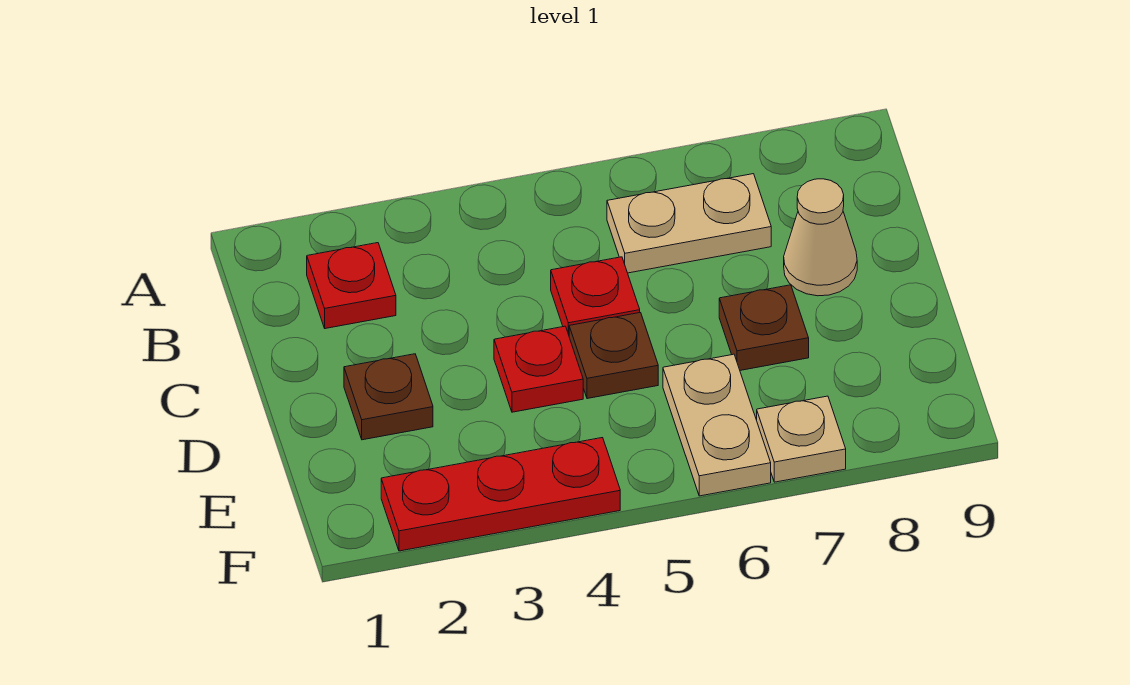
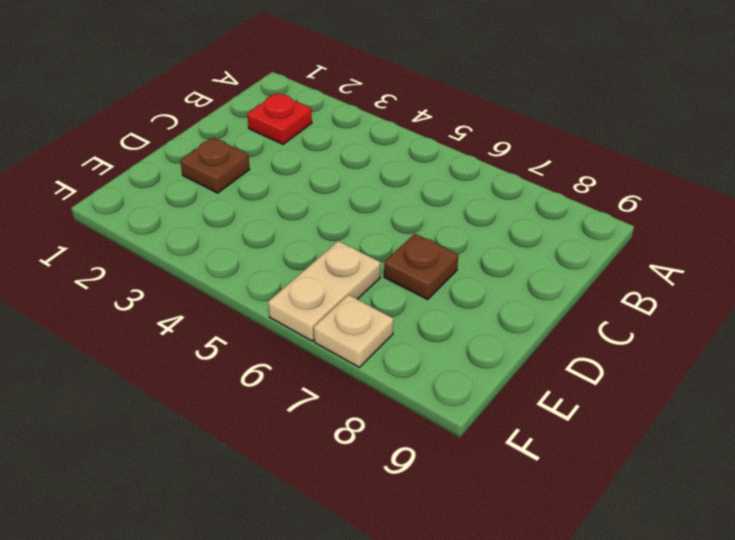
none -> tan plate B6:B7 level 1
none -> red plate C5 level 1

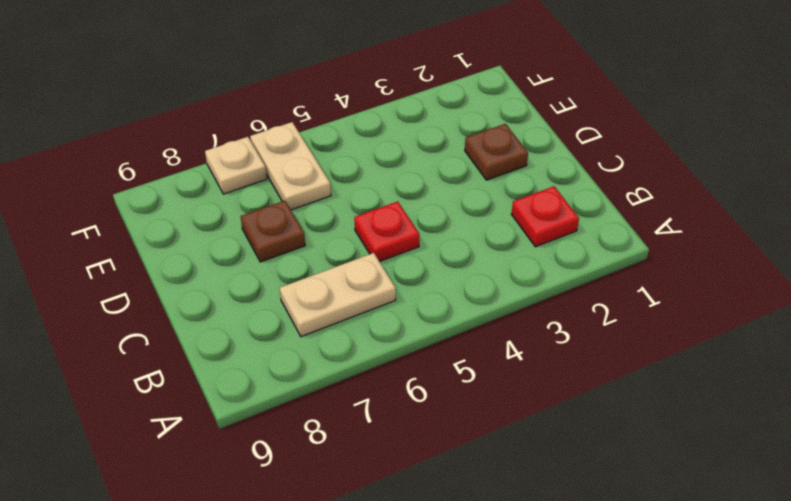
none -> tan cone C8 level 1
none -> red plate D4 level 1

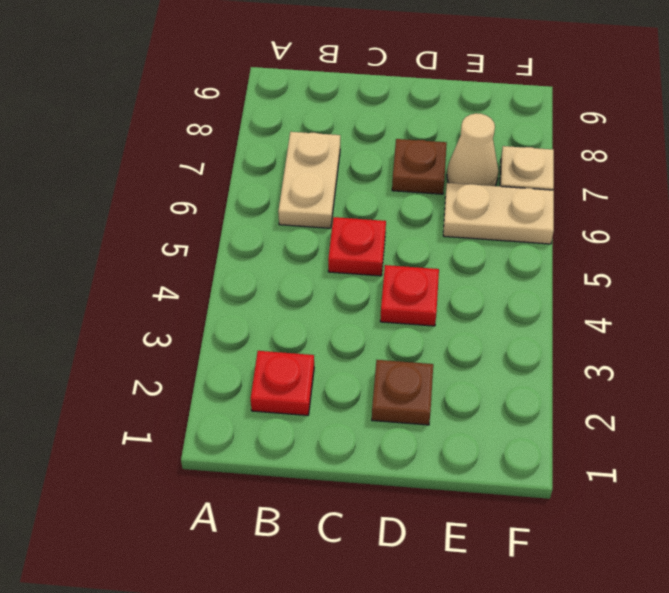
tan cone E7 level 1 -> tan cone C8 level 1
none -> brown plate D5 level 1
none -> red plate F2:F4 level 1

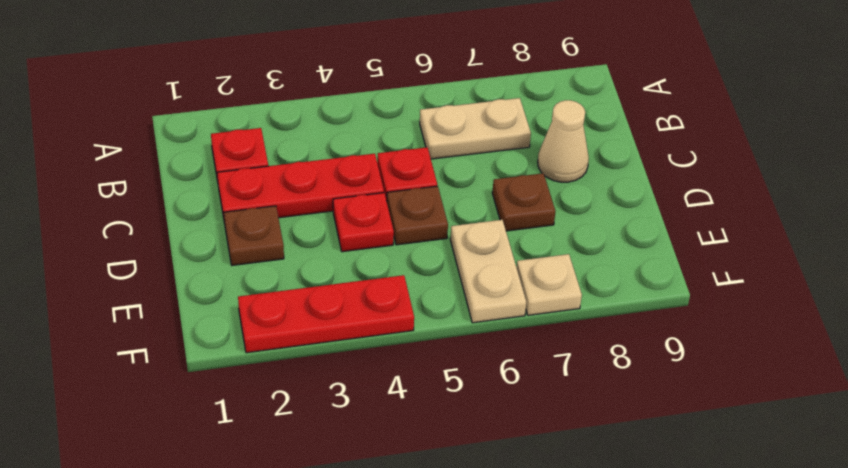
red plate C2:C4 level 1 -> none

